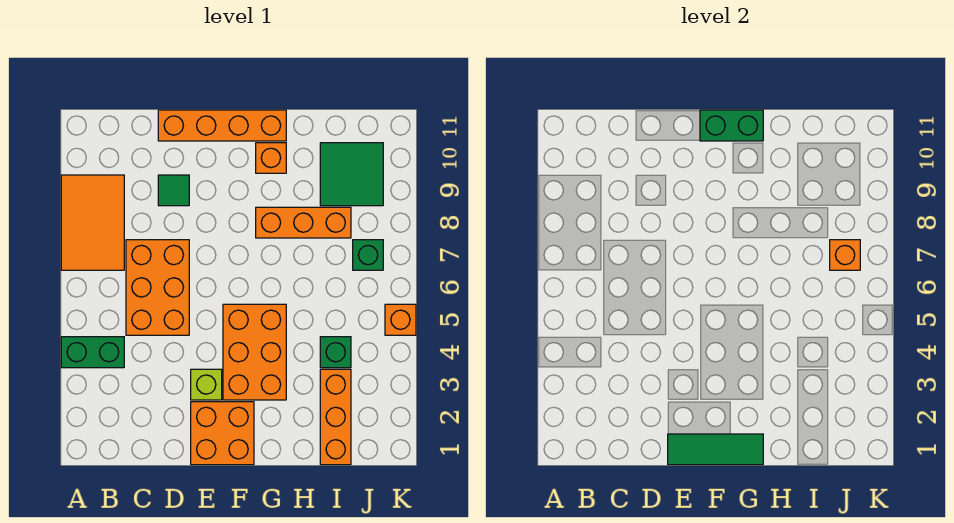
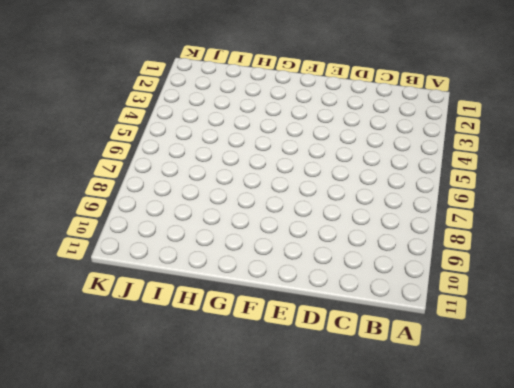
none -> green brick A4:B4 level 1
none -> orange tile A7:B9 level 1
none -> orange brick C5:D7 level 1

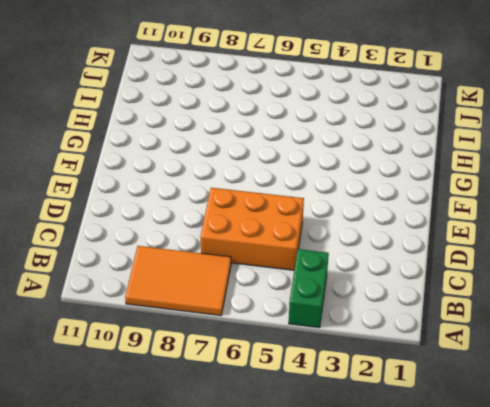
none -> green tile D9 level 1
none -> orange brick D11:G11 level 1
none -> orange brick E1:F2 level 1

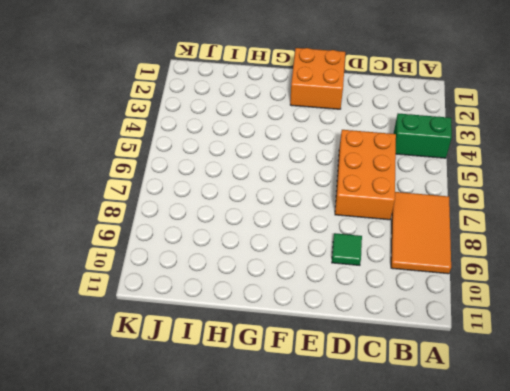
none -> orange brick D11:G11 level 1
none -> lime brick E3 level 1
none -> orange brick F3:G5 level 1

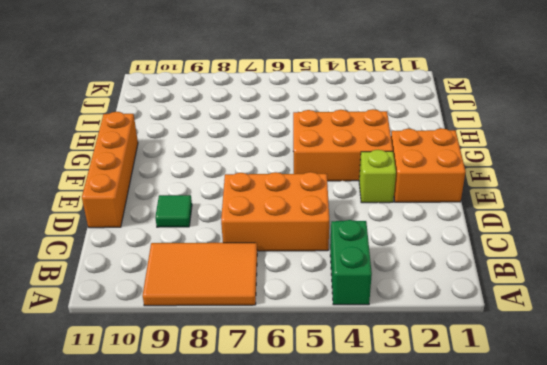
none -> orange brick G8:I8 level 1
none -> orange brick G10 level 1
none -> orange brick I1:I3 level 1

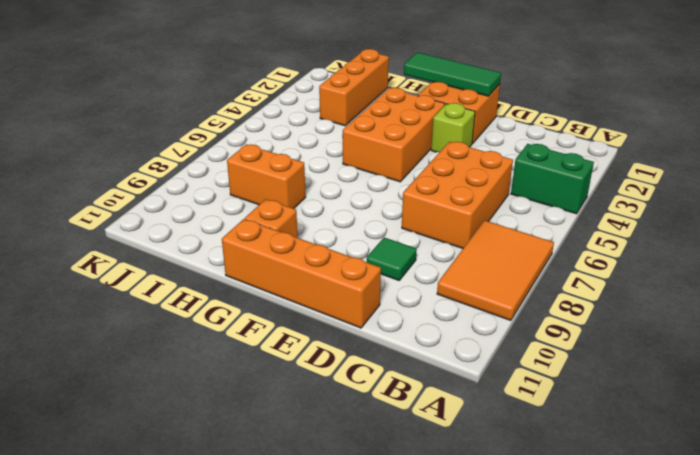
orange brick H8:I8 level 1 -> orange brick G8:I8 level 1
none -> green brick I4 level 1
none -> green tile I9:J10 level 1
none -> green brick J7 level 1

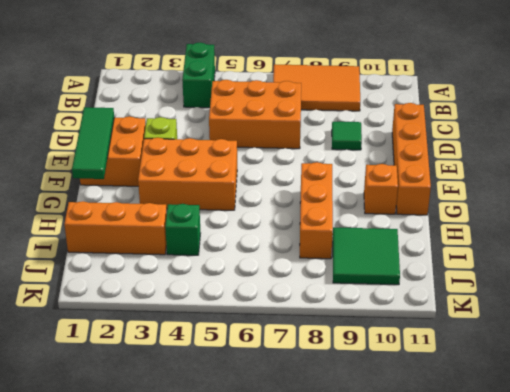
none -> green brick J7 level 1
none -> orange brick K5 level 1
none -> green brick F11:G11 level 2

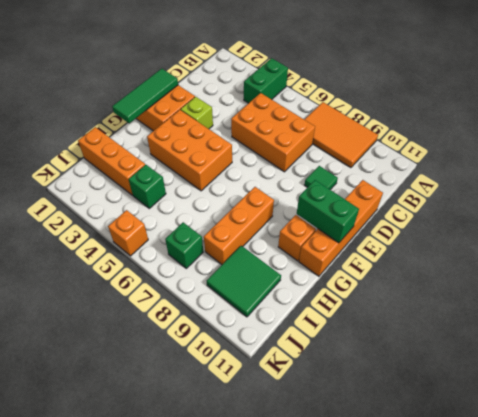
green brick F10:F11 level 2 -> green brick F11:G11 level 2
none -> orange brick J7 level 2

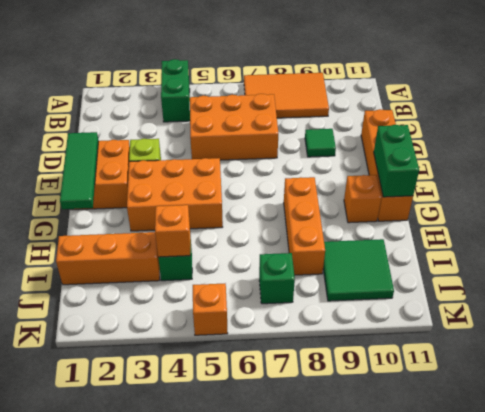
orange brick I4 level 2 -> orange brick J7 level 2

